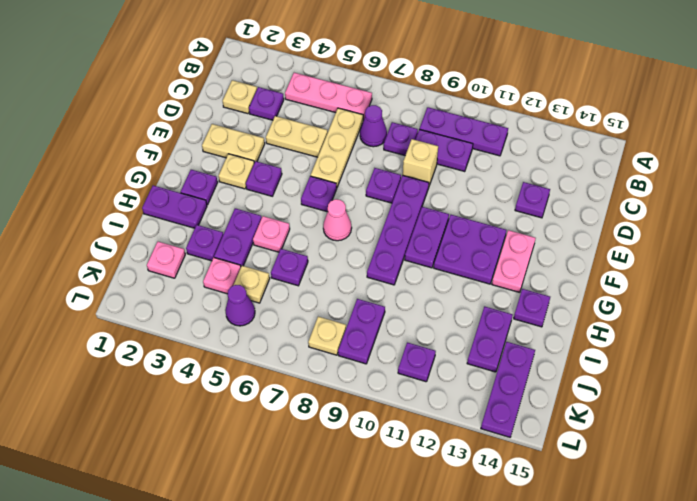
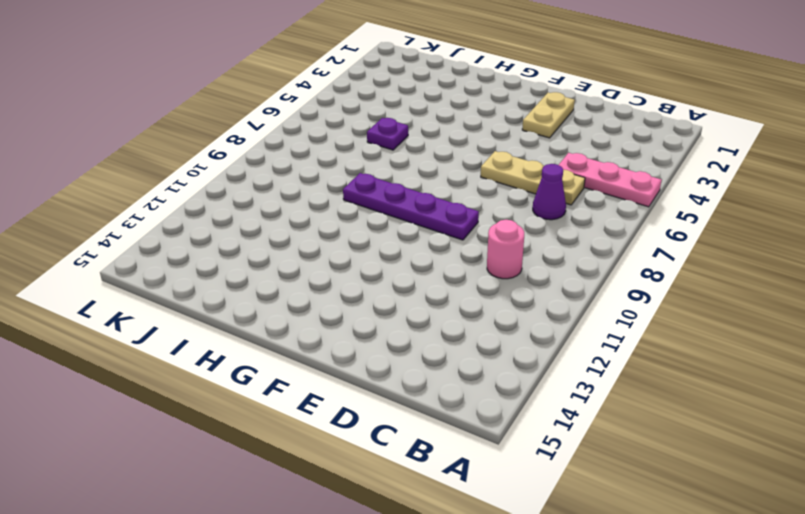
pink plate A5:C5 level 1 -> pink plate B4:B6 level 1
pink round brick C10 level 1 -> purple plate C9:C10 level 1
none -> purple plate B9:B11 level 1
none -> tan plate C2 level 1
none -> purple plate C3 level 1
none -> purple plate C8 level 1

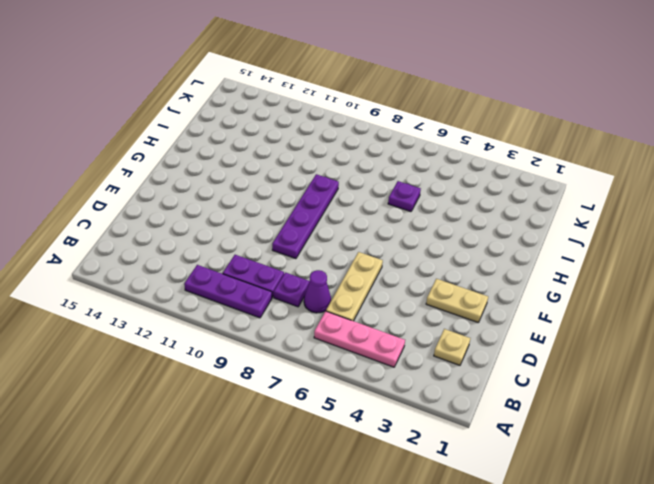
none -> purple plate C3 level 1
none -> tan plate D4:D5 level 1
none -> tan brick D9 level 1
none -> purple plate D13 level 1

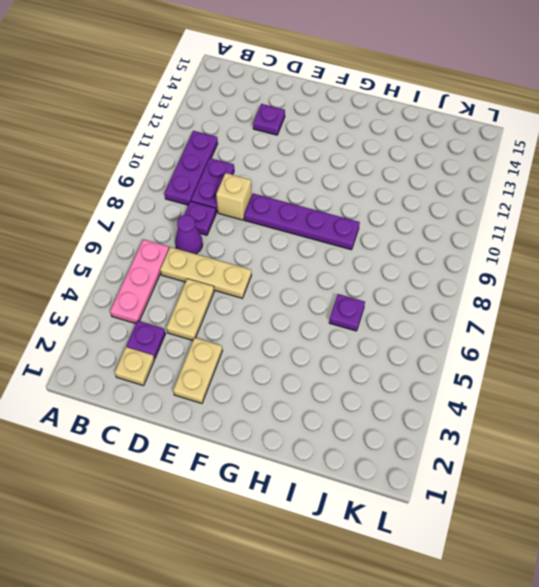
none -> purple plate E8 level 1
none -> tan plate F3 level 1
none -> purple plate F4 level 1
none -> purple plate F6 level 1

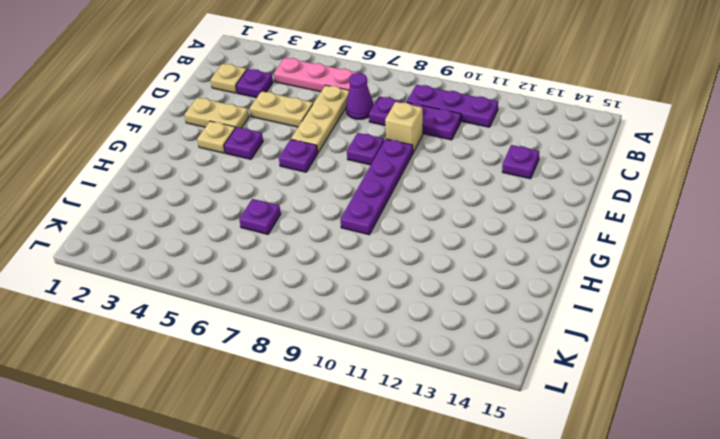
none -> purple plate F10:G10 level 1
none -> purple plate F11:G12 level 1
none -> pink plate F13:G13 level 1
none -> purple plate G2 level 1

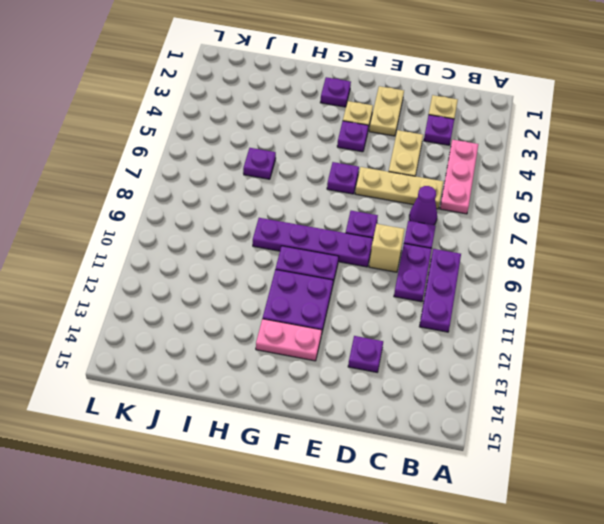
none -> pink cone G7 level 1
none -> purple plate H1:H2 level 1
none -> purple plate H4:I4 level 1
none -> pink plate H5 level 1

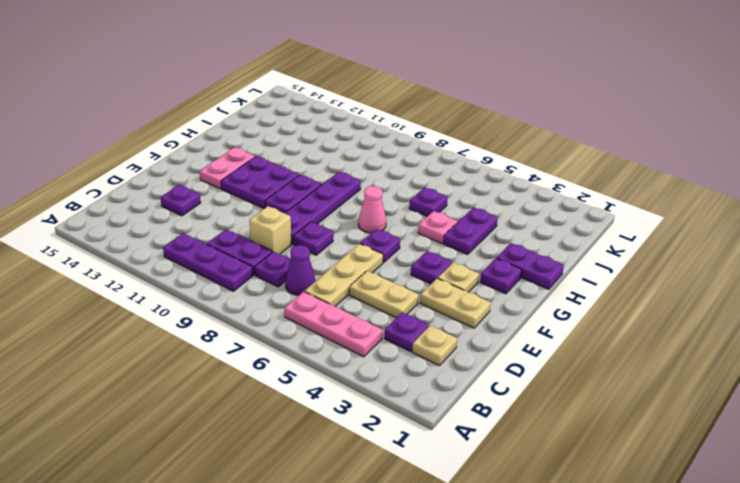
none -> purple plate H14 level 1
none -> purple plate I3 level 1
none -> purple plate I13:J13 level 1
none -> pink plate J2 level 1

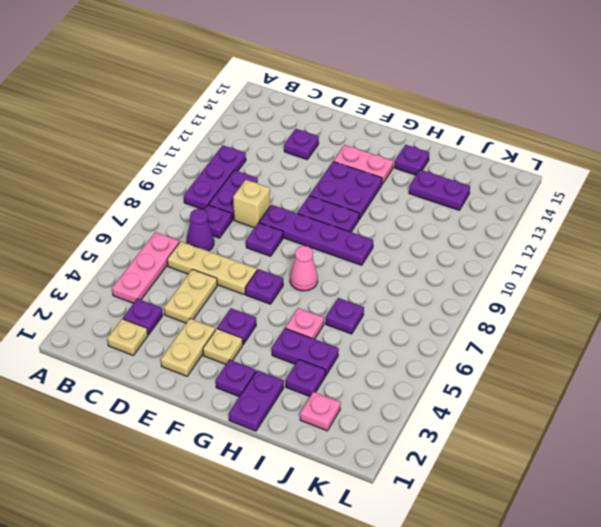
none -> pink plate J4 level 1
none -> tan plate J5 level 1
none -> purple plate J9:K9 level 1
none -> purple plate J14:L14 level 1

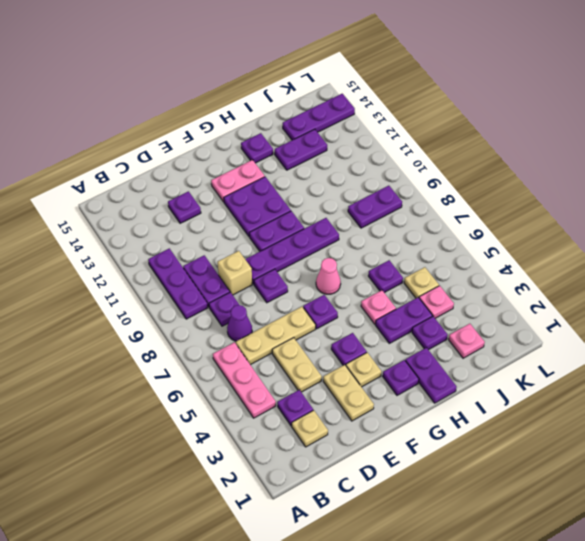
none -> purple cone K5 level 1
none -> tan plate K8 level 1
none -> purple plate K11 level 1

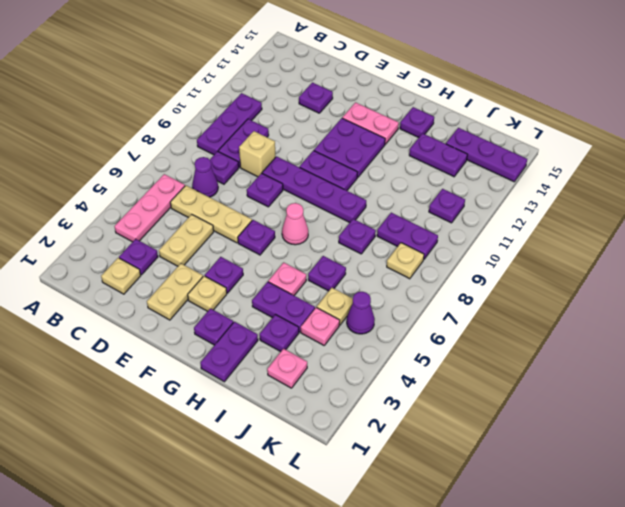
purple plate I8 level 1 -> none

